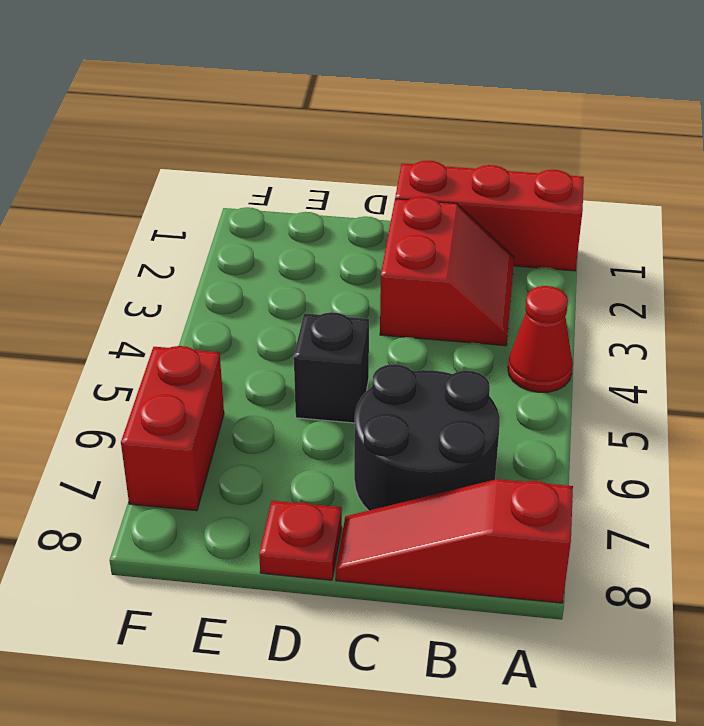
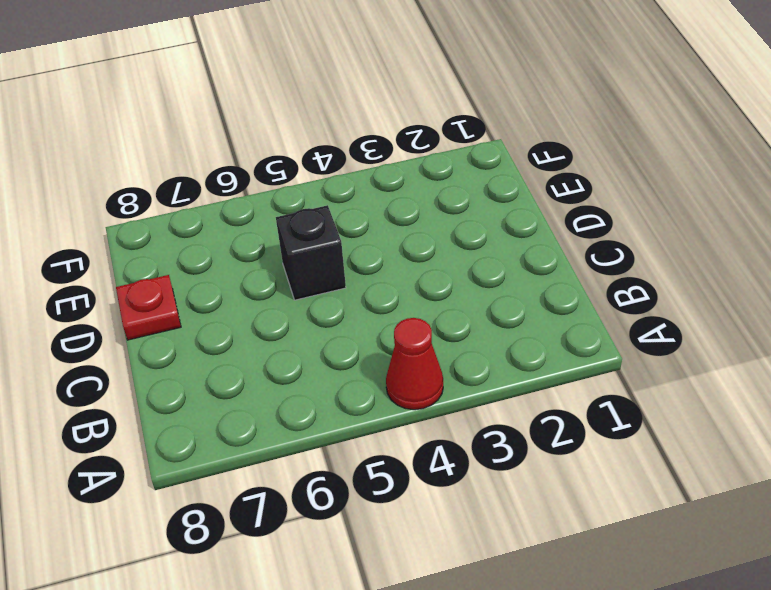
none -> red brick A1:C1 level 1
none -> red slope A8:C8 level 1 top A

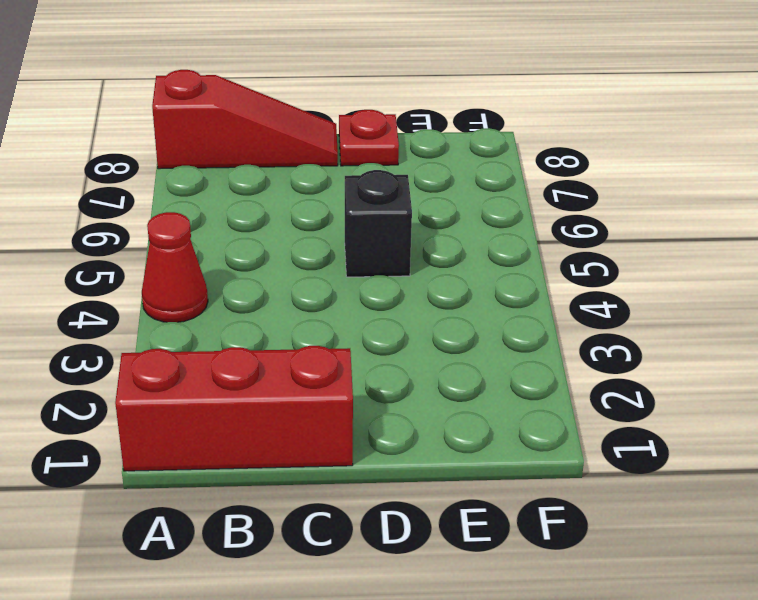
none -> red slope B2:C3 level 1 top C
none -> black round brick B6:C7 level 1

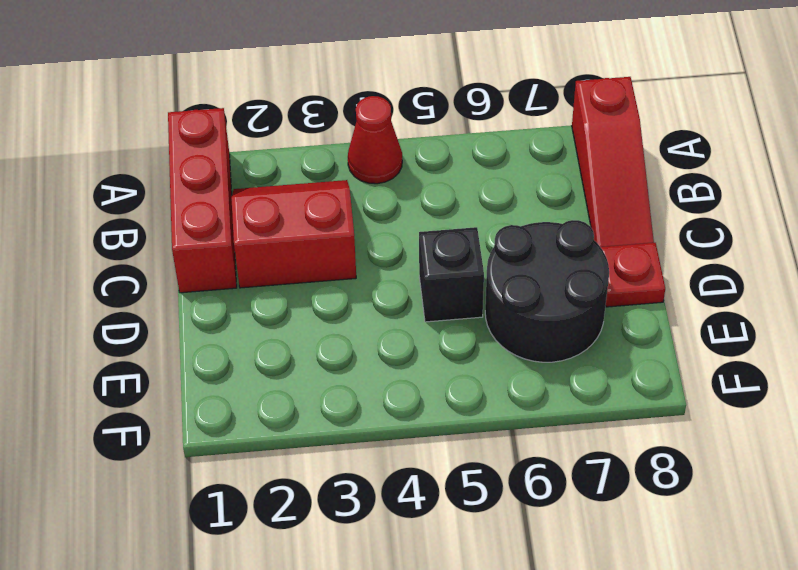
black round brick D6:E7 level 1 -> black round brick B6:C7 level 1
none -> red brick F6:F7 level 1

